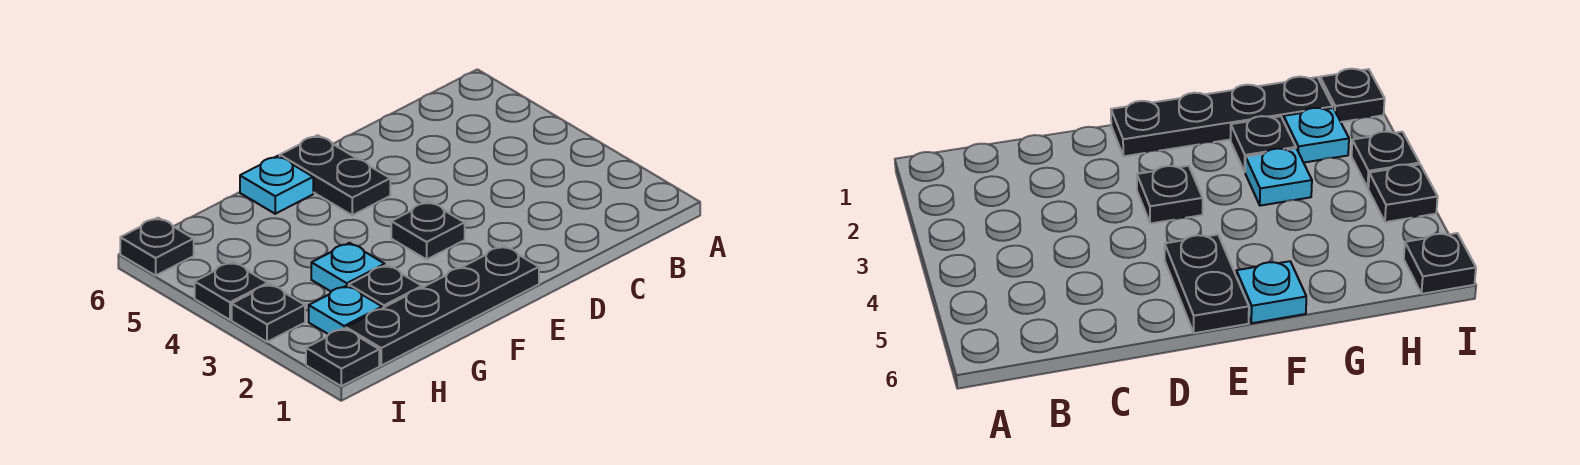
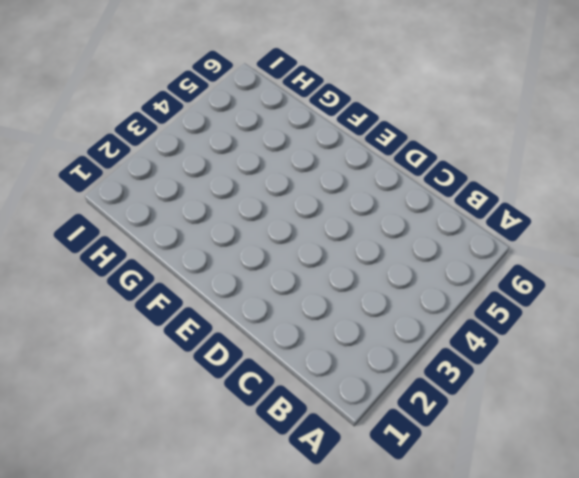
none -> black plate E1:H1 level 1
none -> black plate E3 level 1

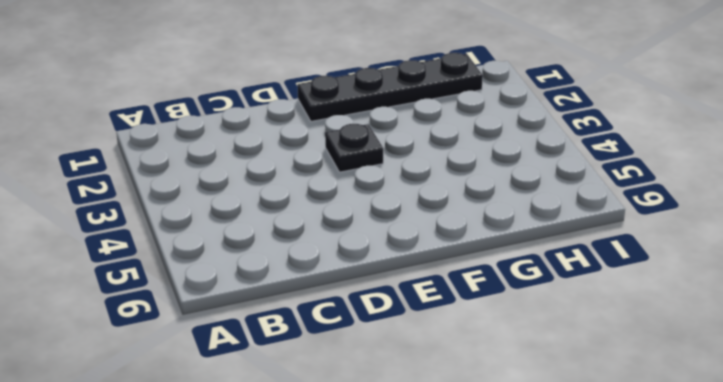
none -> black plate E5:E6 level 1
none -> cyan plate F6 level 1

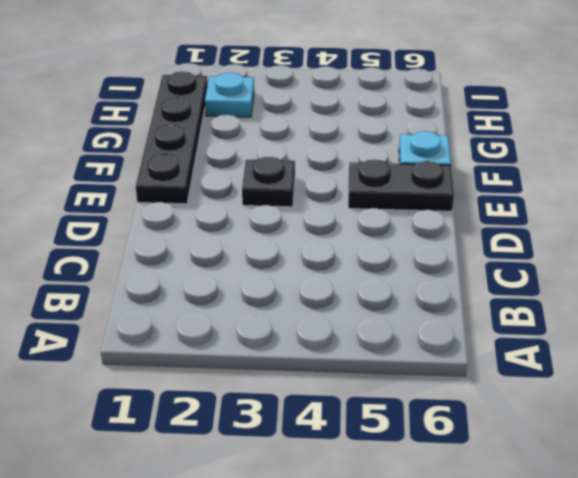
none -> black plate G2 level 1
none -> cyan plate G3 level 1

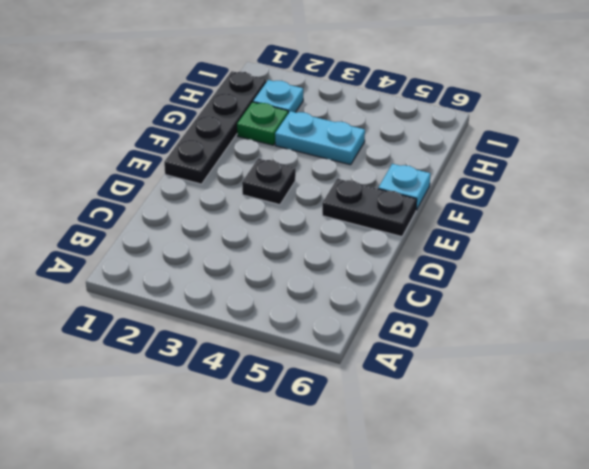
green plate G2 level 1 -> black plate G2 level 1
cyan plate G3:G4 level 1 -> cyan plate G3 level 1
none -> black plate I1 level 1
none -> black plate I3 level 1

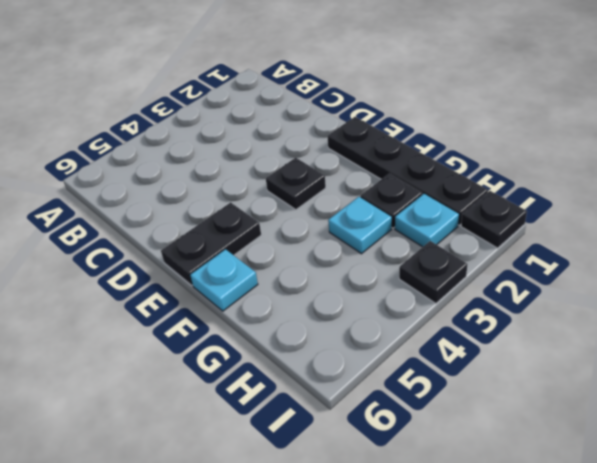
none -> black plate I4 level 1
none -> black plate I6 level 1

